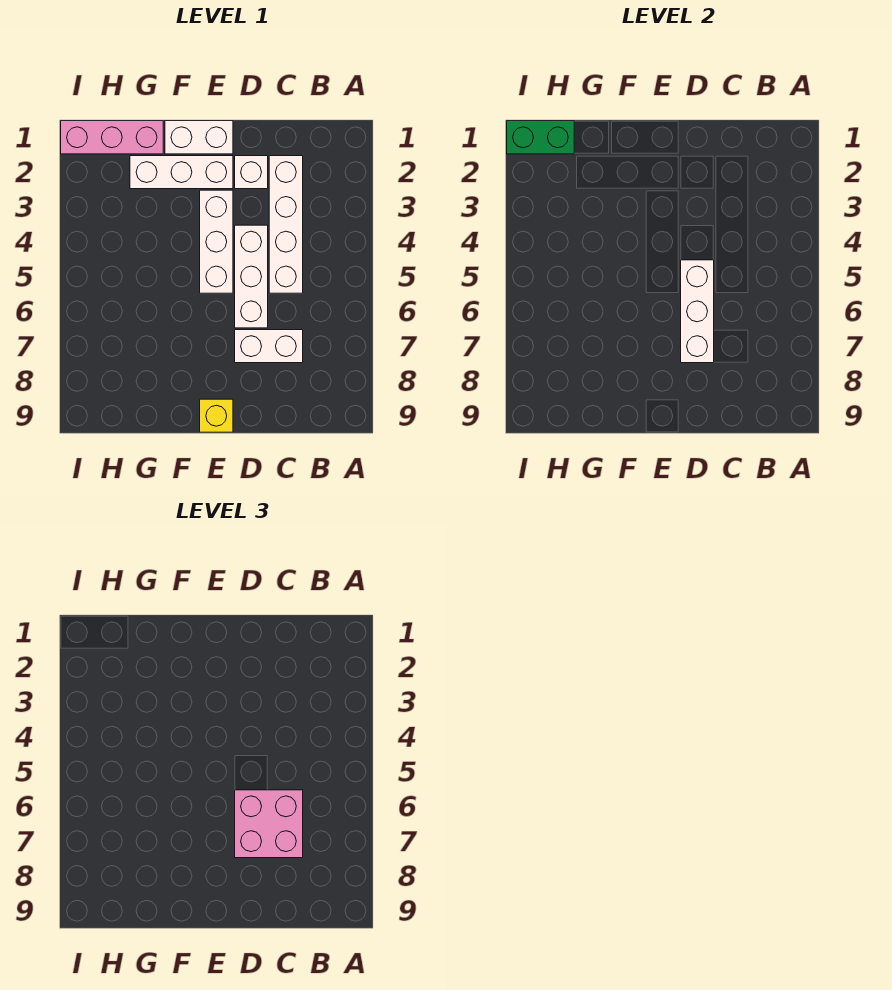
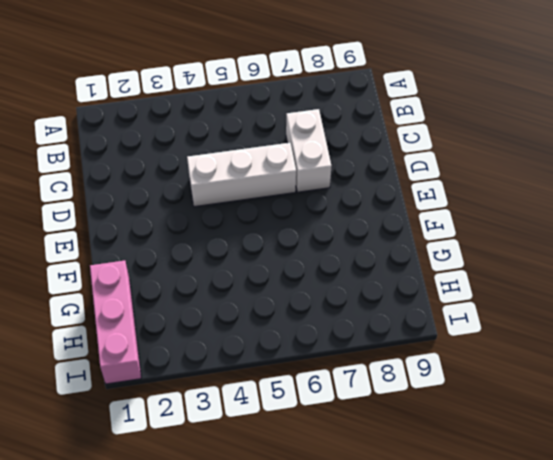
none -> white brick C2:C5 level 1
none -> white brick D2 level 1
none -> white brick E1:F1 level 1

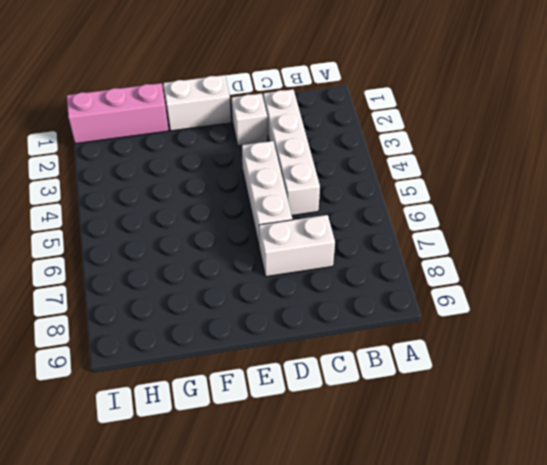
none -> white brick E2:G2 level 1
none -> white brick E3:E5 level 1
none -> yellow brick E9 level 1

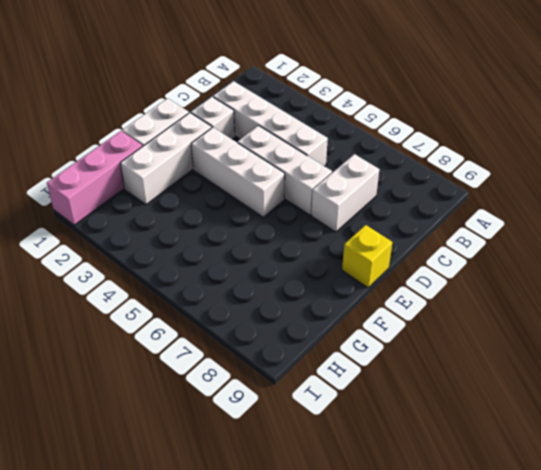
none -> white brick D5:D7 level 2
none -> green brick H1:I1 level 2
none -> pink brick C6:D7 level 3

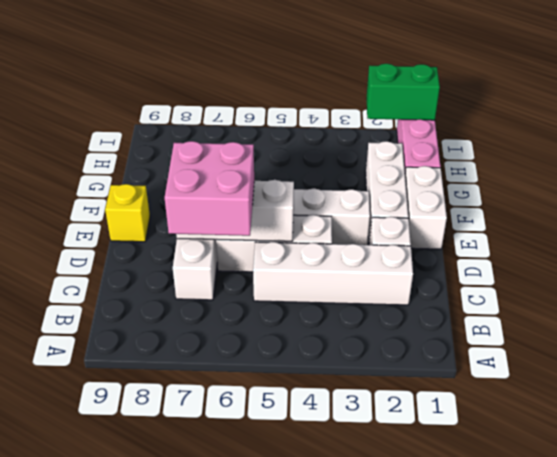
green brick I1:I2 level 2 -> green brick H1:I1 level 2

